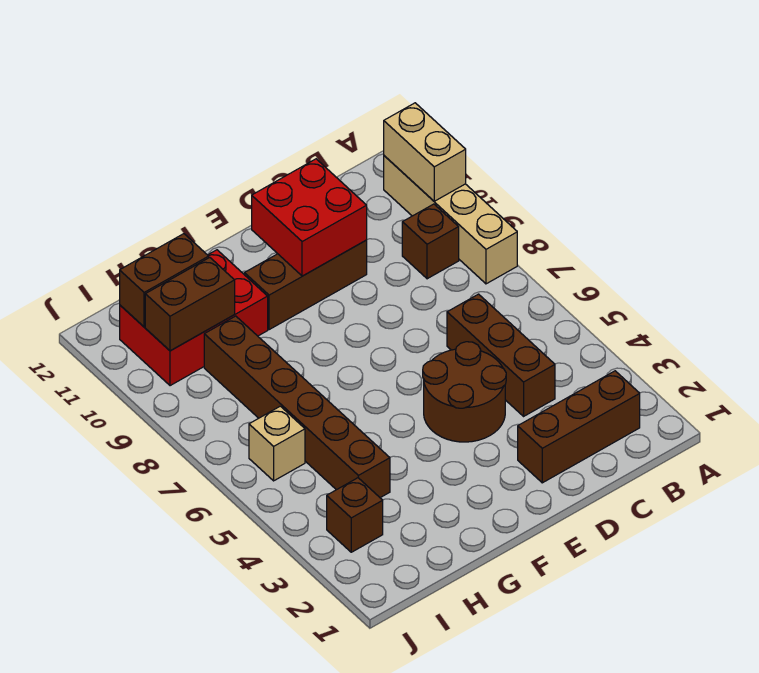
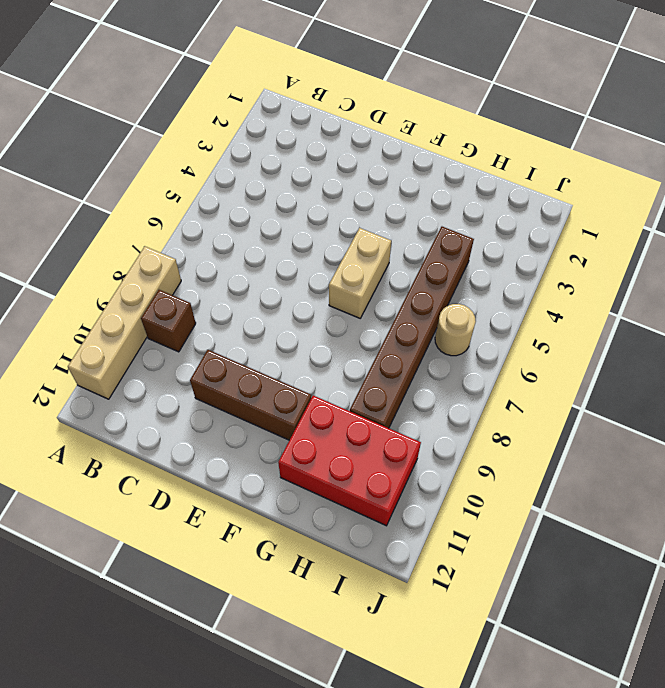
tan brick F5:F6 level 1 -> tan brick A10:A11 level 2
tan round brick I6 level 1 -> tan brick I6 level 1
none -> brown brick B2:D2 level 1
none -> brown brick C4:C6 level 1
none -> brown round brick D4:E5 level 1

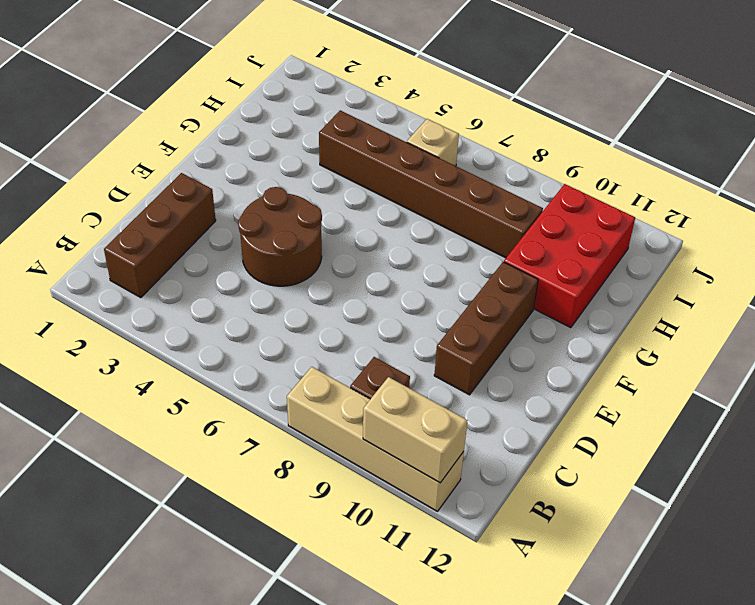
none -> brown brick C4:C6 level 1
none -> brown brick I3 level 1
none -> red brick D10:E11 level 2

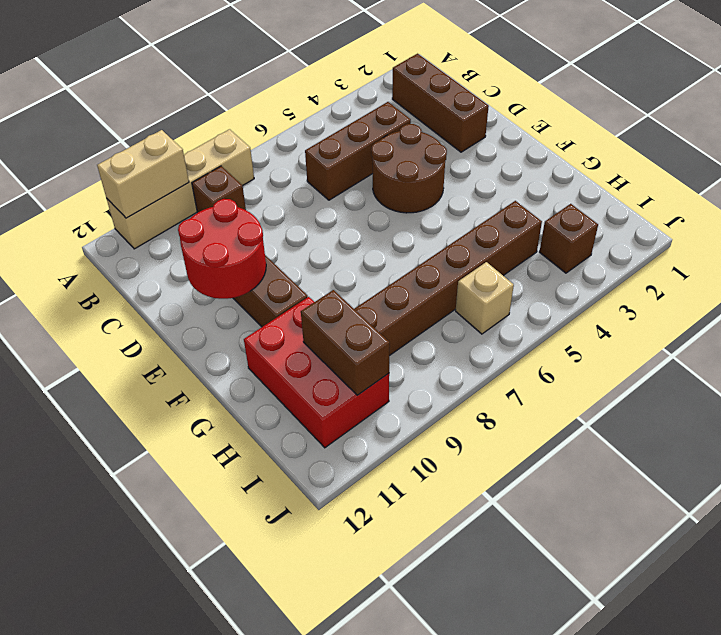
red round brick D10:E11 level 2 -> red brick D10:E11 level 2
none -> brown brick H11:I11 level 2

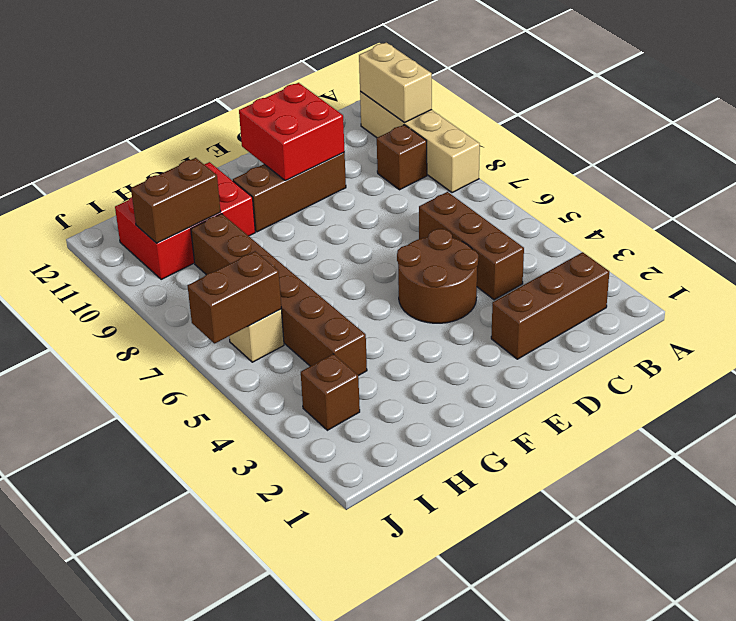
brown brick I6:J6 level 2 -> brown brick H11:I11 level 2

